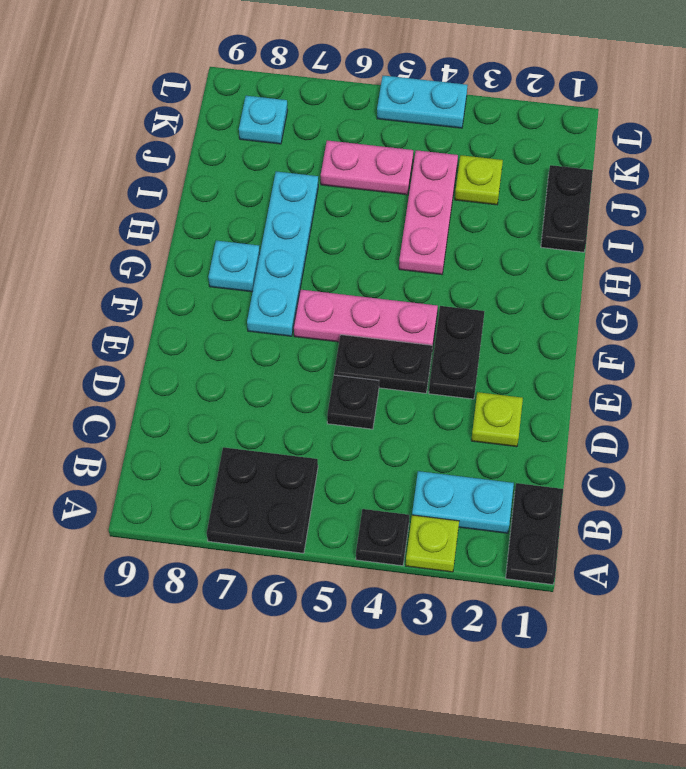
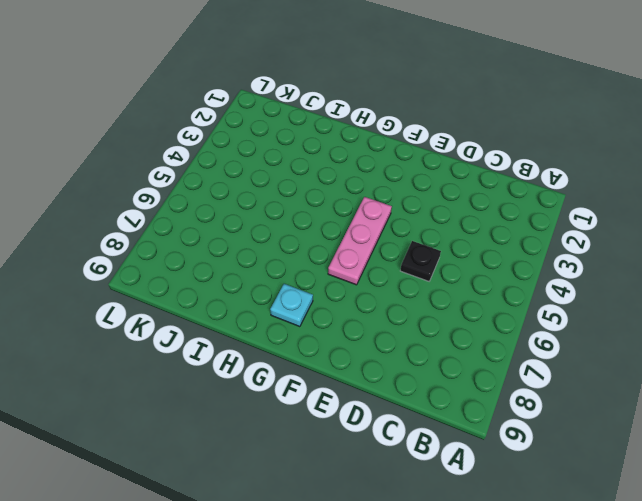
none -> black plate A1:B1 level 1
none -> lime plate A3 level 1
none -> black plate A4 level 1

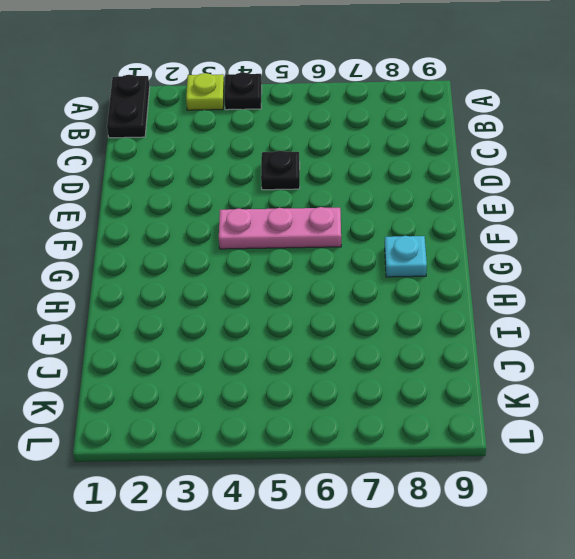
none -> black plate A6:B7 level 1
none -> cyan plate B2:B3 level 1
none -> lime plate D2 level 1

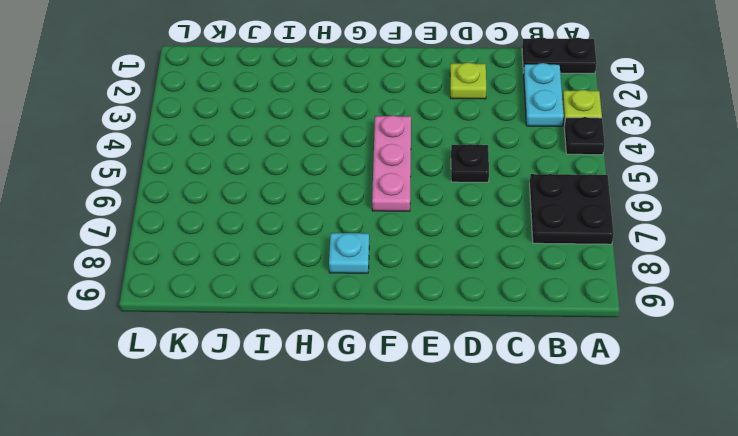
none -> black plate E3:F3 level 1
none -> black plate E4:E5 level 1
none -> cyan plate F7:I7 level 1

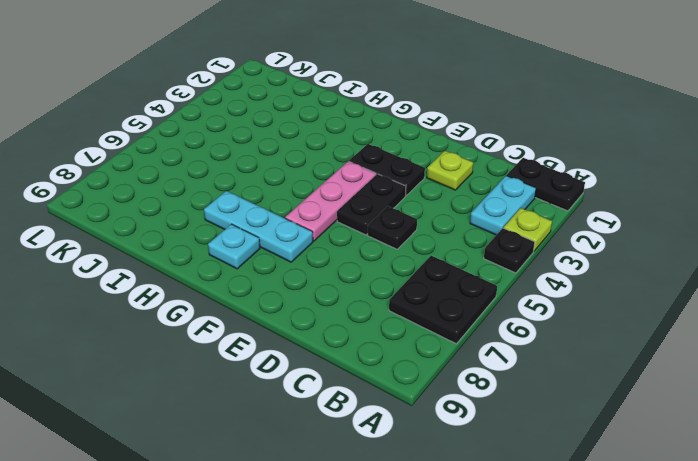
cyan plate F7:H7 level 1 -> cyan plate F7:I7 level 1
none -> pink plate H4:J4 level 1
none -> black plate I1:J1 level 1
none -> lime plate J3 level 1

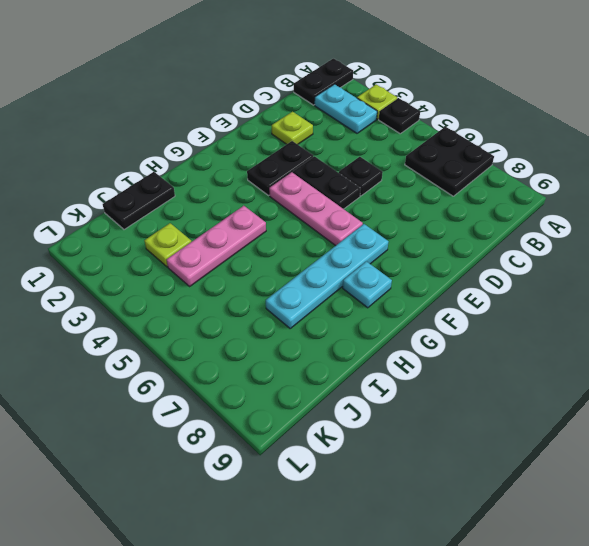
none -> pink plate J5:J6 level 1
none -> cyan plate K8 level 1
none -> cyan plate L4:L5 level 1

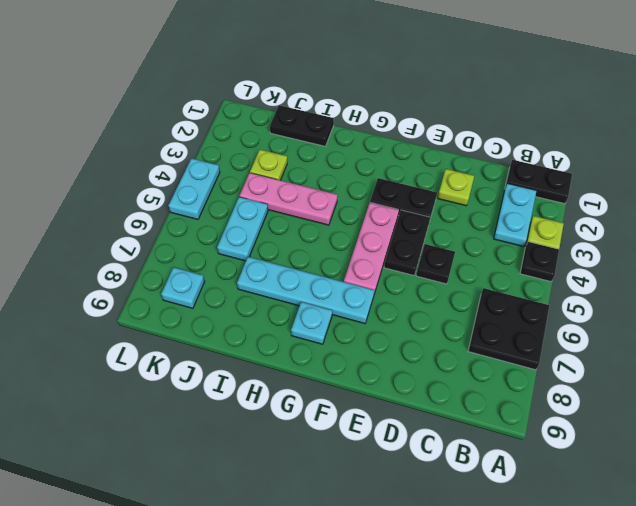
cyan plate J5:J6 level 1 -> pink plate J5:J6 level 1

